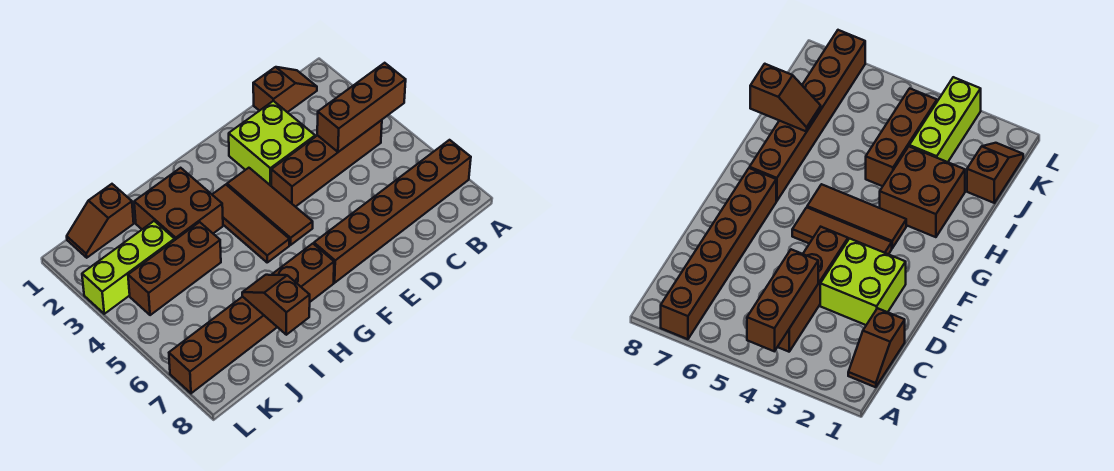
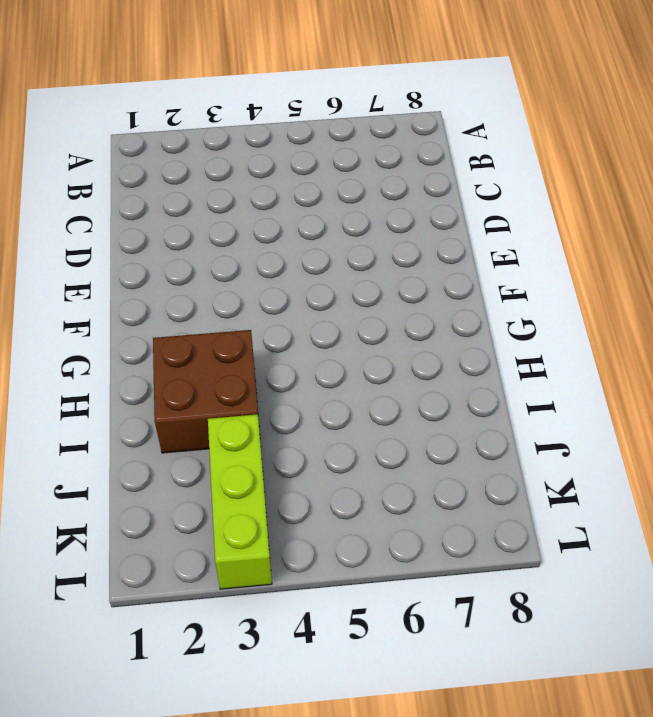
none -> brown brick A7:F7 level 1
none -> brown slope B1:C1 level 1 top C
none -> brown brick B4:E4 level 1

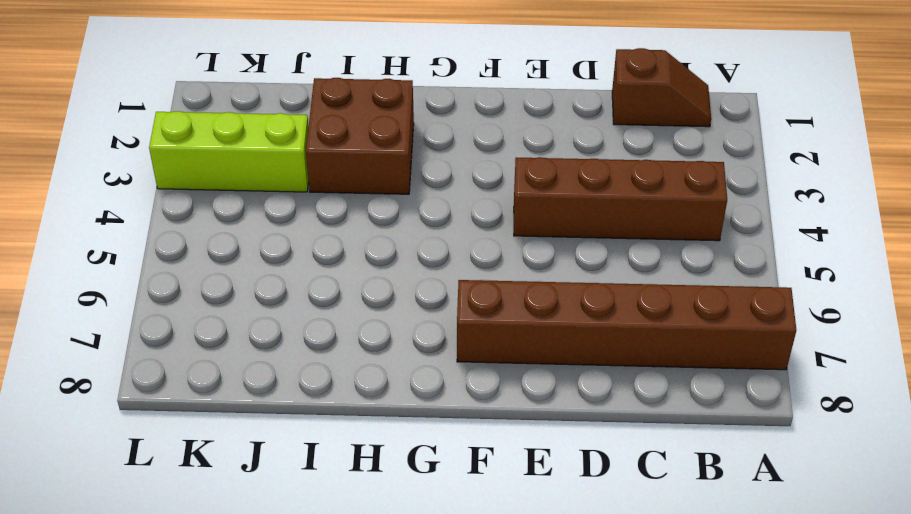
none -> lime brick D2:E3 level 1
none -> brown tile F3:F5 level 1
none -> brown tile G3:G5 level 1

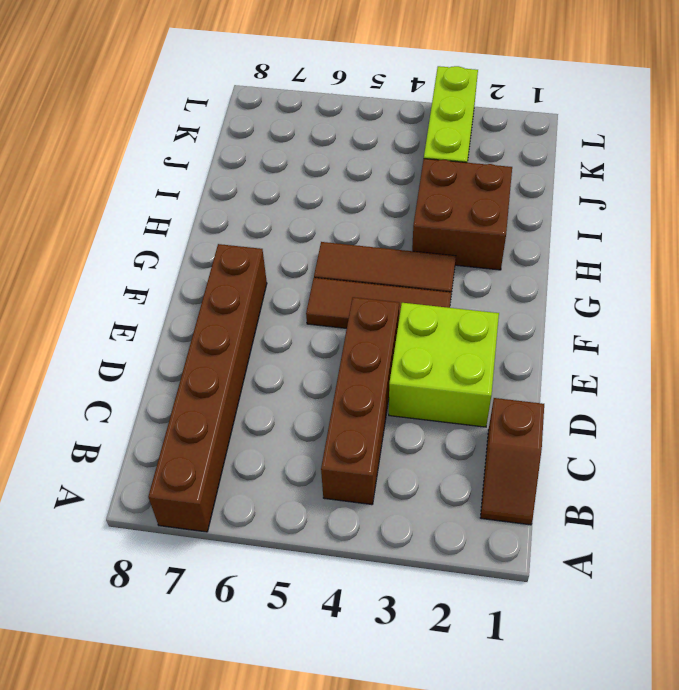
none -> brown brick G7:L7 level 1
none -> brown brick I4:K4 level 1
none -> brown slope J1:K1 level 1 top J

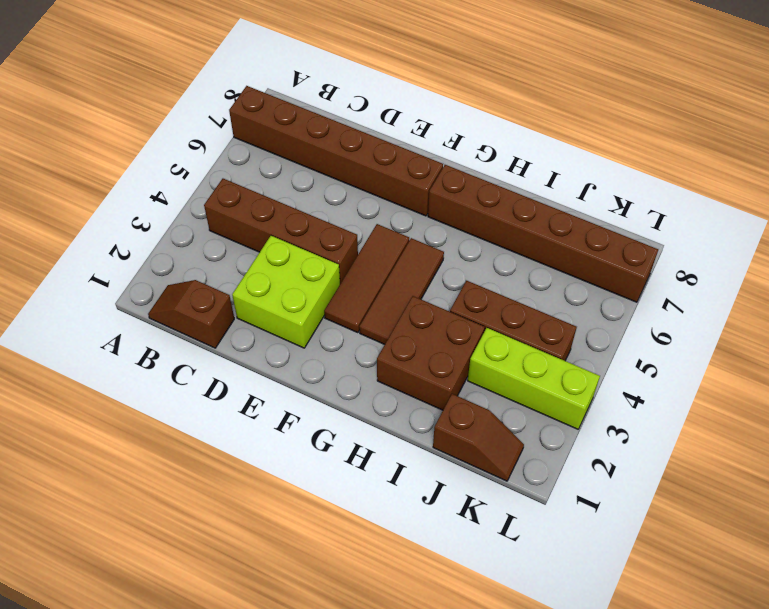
none -> brown brick A4:C4 level 2
none -> brown slope I7:I8 level 2 top 8

